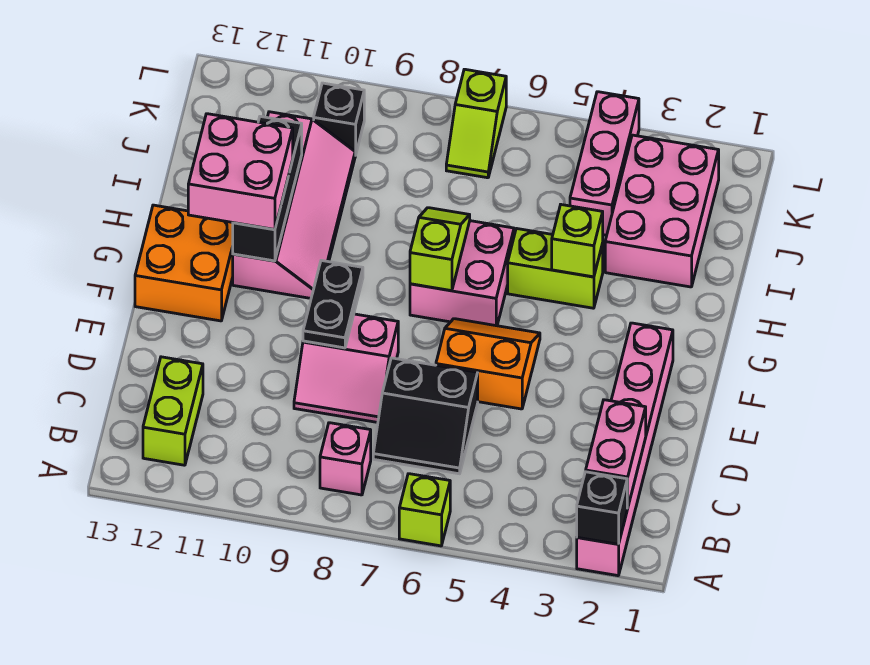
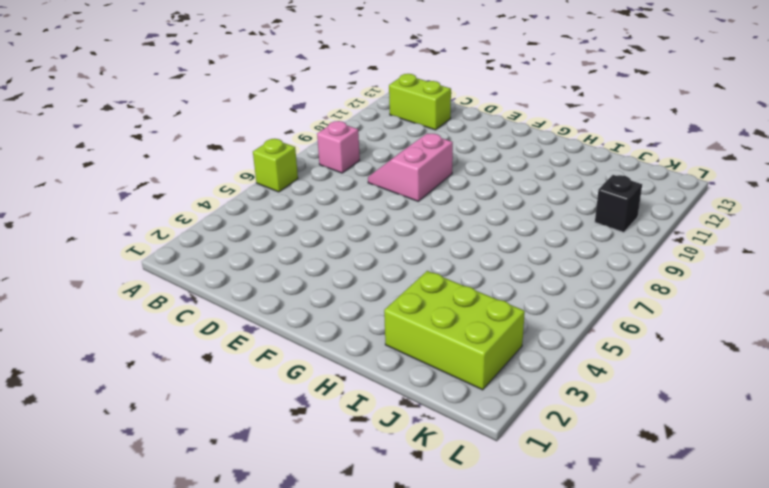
lime brick I2:K3 level 1 -> pink brick I2:K3 level 1
none -> pink brick A2:F2 level 1
none -> black slope C6:D7 level 1 top D
none -> orange slope E5:F6 level 1 top E

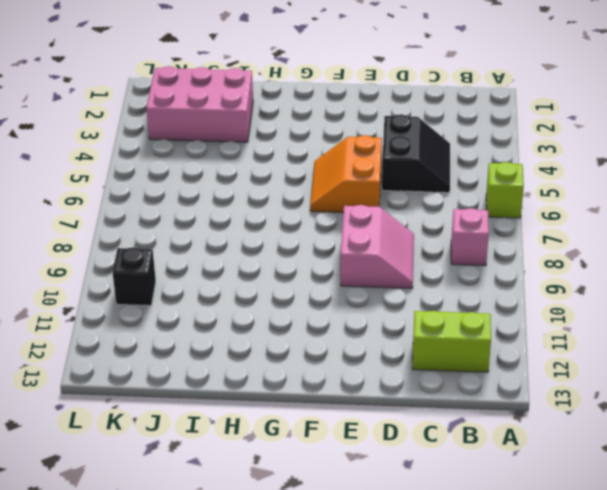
black slope C4:D5 level 1 top D -> black slope C6:D7 level 1 top D
none -> pink brick A2:F2 level 1
none -> orange brick F12:G13 level 1
none -> pink brick G6:H7 level 1

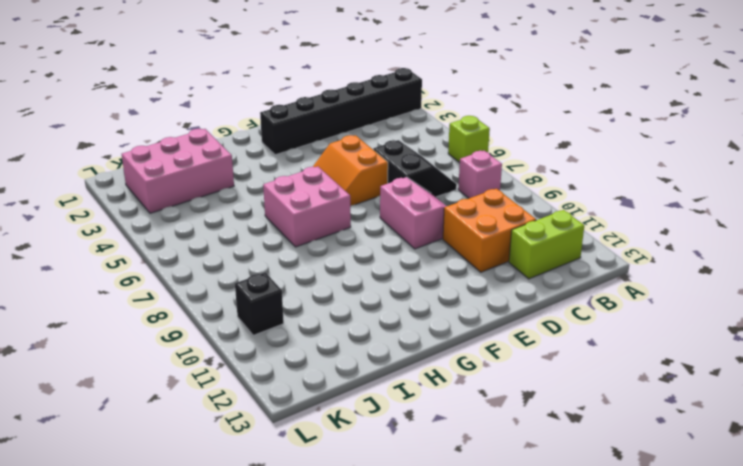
black brick A2:F2 level 1 -> pink brick A2:F2 level 1
orange brick C10:D11 level 1 -> orange brick F12:G13 level 1
none -> pink slope G10:J11 level 1 top 11
none -> lime brick H4:H5 level 1
none -> pink brick J4:L4 level 1

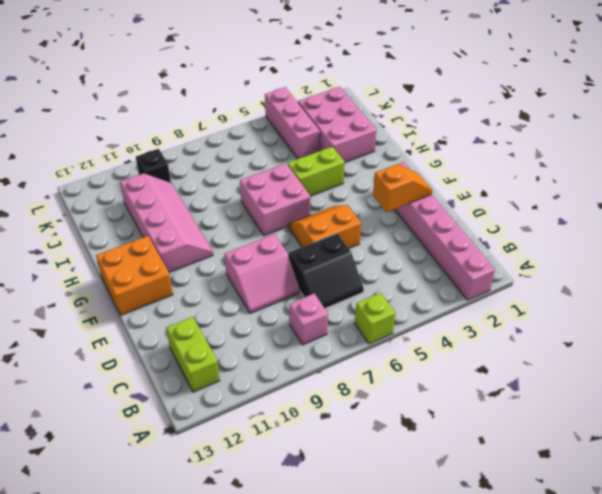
orange slope E2:E3 level 2 top 3 -> none
none -> lime slope K7:L7 level 1 top L
none -> black brick A2 level 2
none -> pink brick B2:C2 level 2

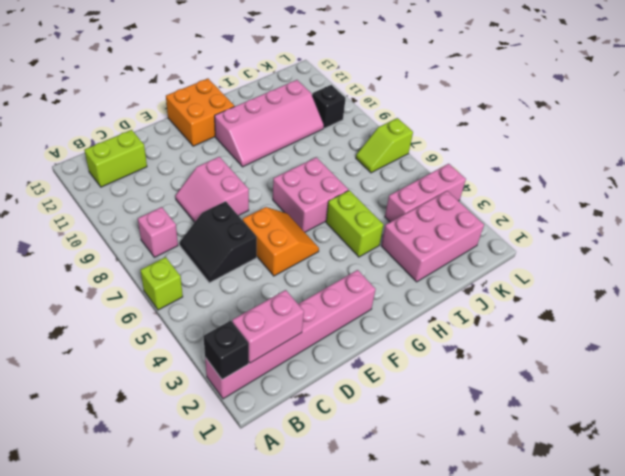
none -> black plate E9:F9 level 2
none -> lime slope G7:H7 level 2 top G
none -> black brick G11:I11 level 2

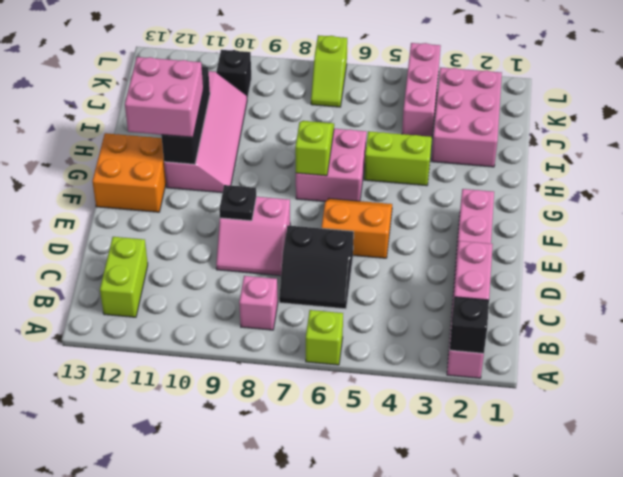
black plate E9 level 2 -> black plate E9:F9 level 2
none -> lime brick H4 level 2

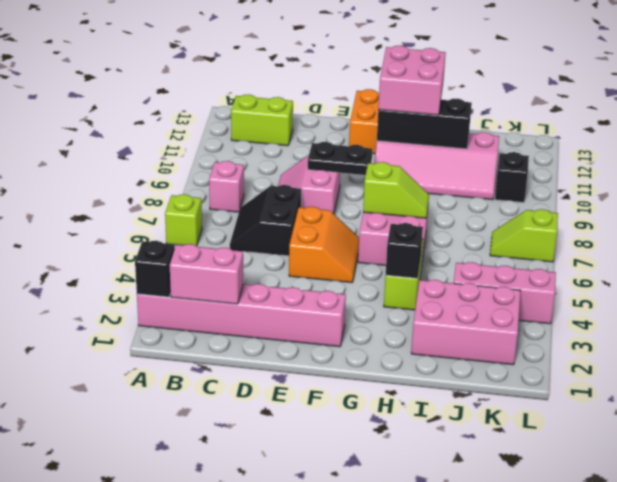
black brick H4 level 2 -> lime brick H4 level 2

